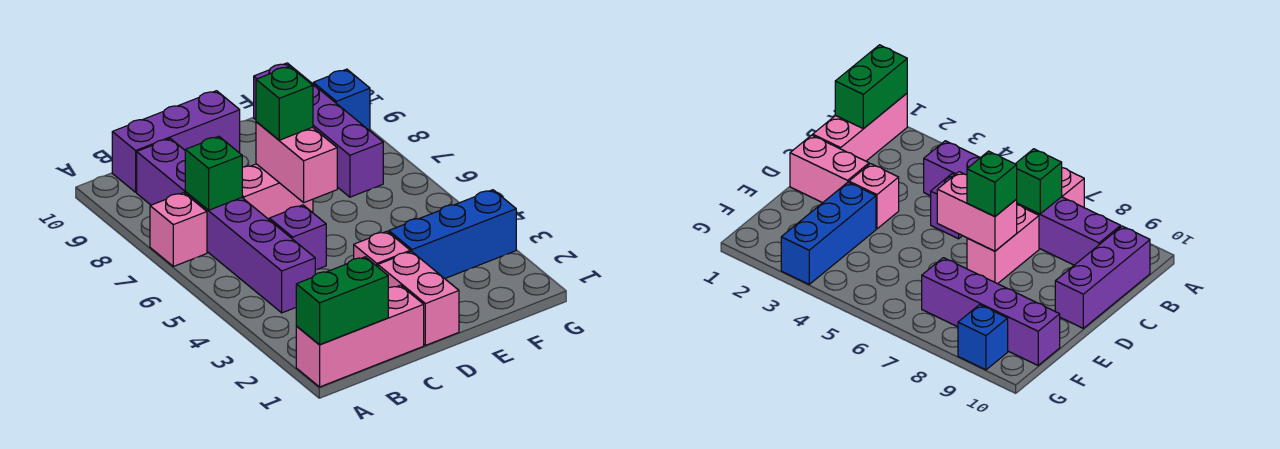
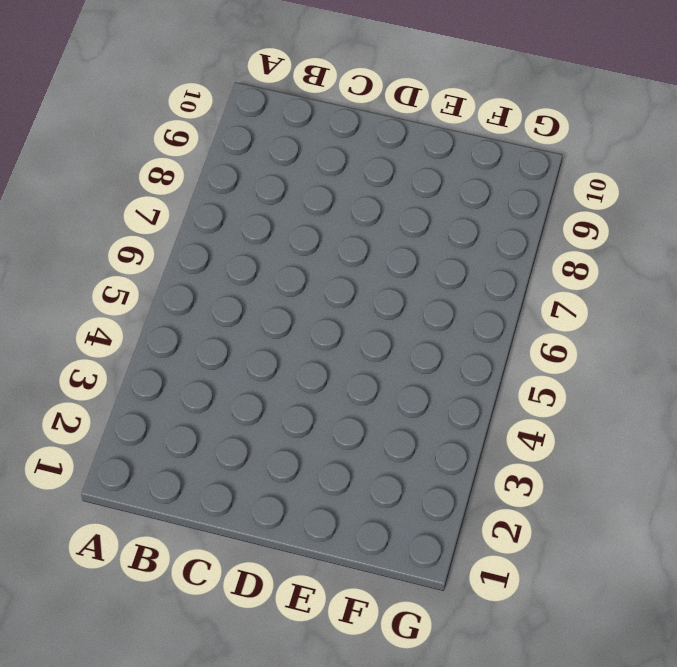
none -> pink brick A1:C1 level 1
none -> pink brick A7 level 1
none -> purple brick B4:B9 level 1

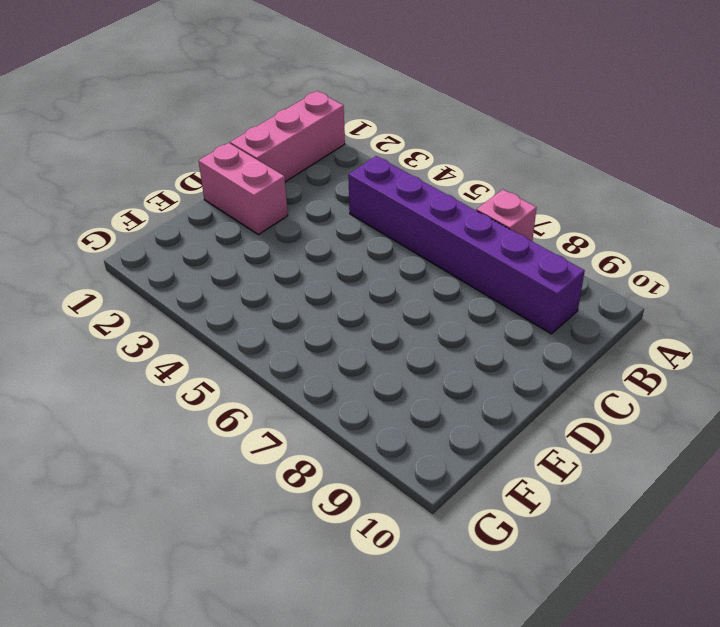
none -> purple brick B10:D10 level 1
none -> purple brick C5 level 1
none -> pink brick C7:D7 level 1

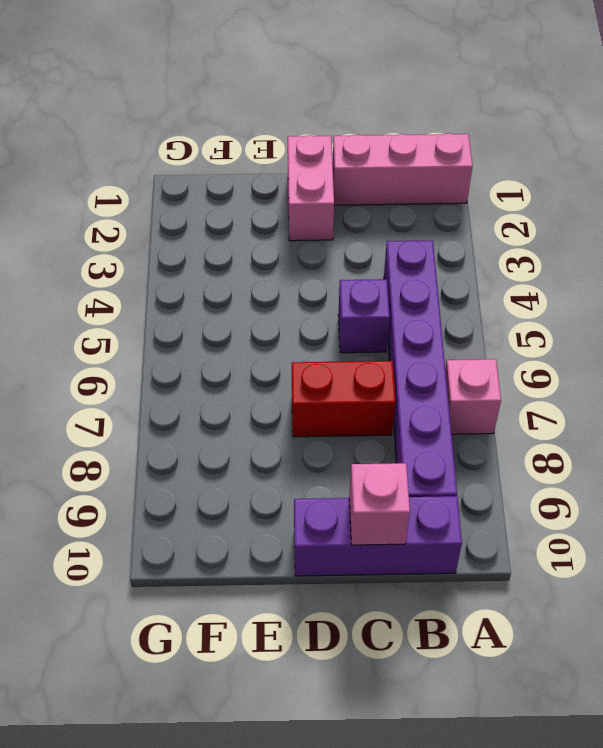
red brick C7:D7 level 1 -> pink brick C7:D7 level 1
pink brick C10 level 2 -> pink brick D3 level 1
none -> blue brick E3:G3 level 1
none -> purple brick F7:F10 level 1
none -> blue brick G9 level 1

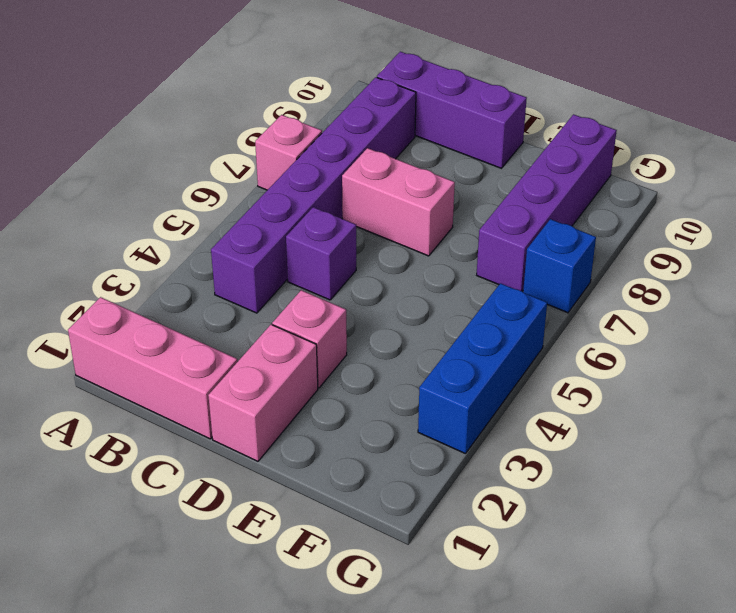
blue brick G3:G5 level 1 -> blue brick E3:G3 level 1
blue brick G7 level 1 -> blue brick G9 level 1
none -> green brick A1:B1 level 2
none -> green brick B7 level 2
none -> pink brick D6:D7 level 2

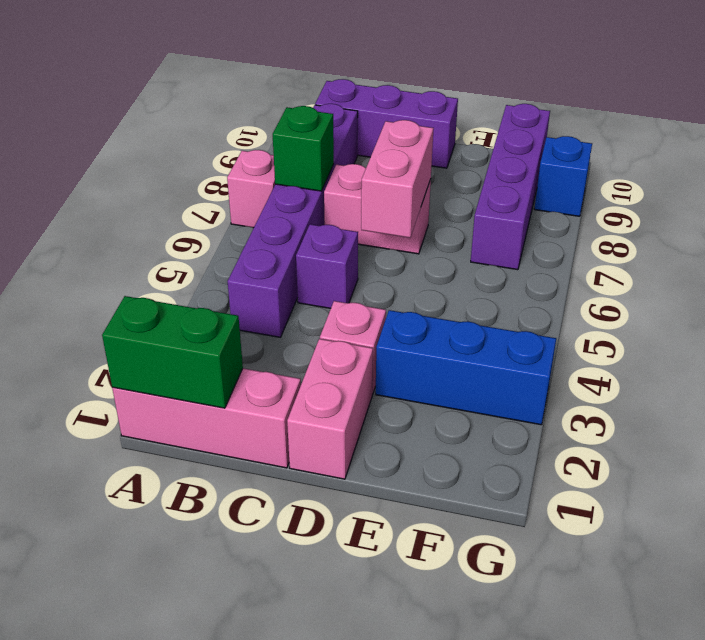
none -> green brick D7 level 3

